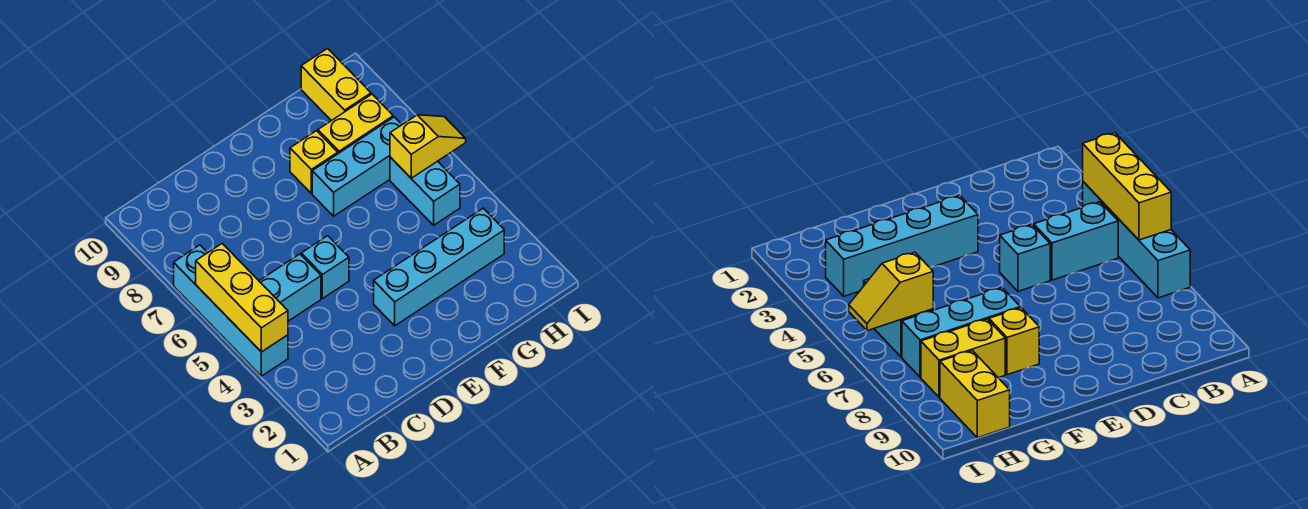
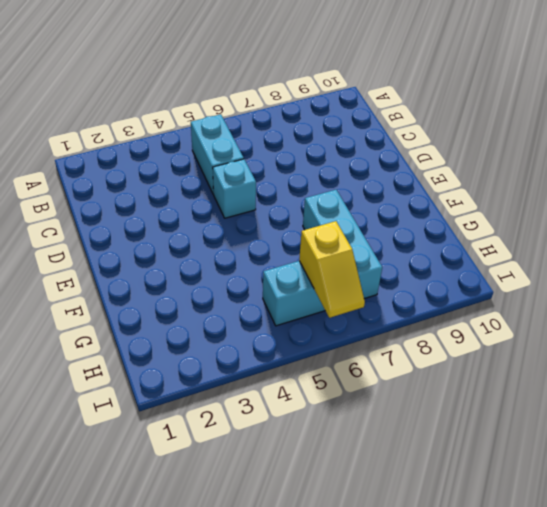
none -> cyan brick A4:A7 level 1
none -> cyan brick E3:H3 level 1

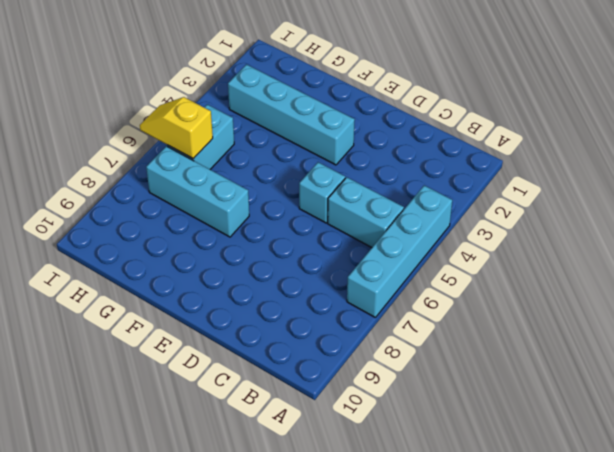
none -> yellow brick F8 level 1
none -> yellow brick G8:H8 level 1

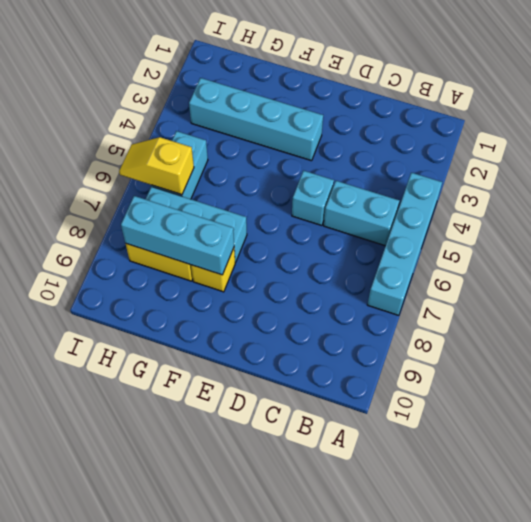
cyan brick F8:H8 level 2 -> none
none -> yellow brick H9:H10 level 1
none -> yellow brick A4:A6 level 2

